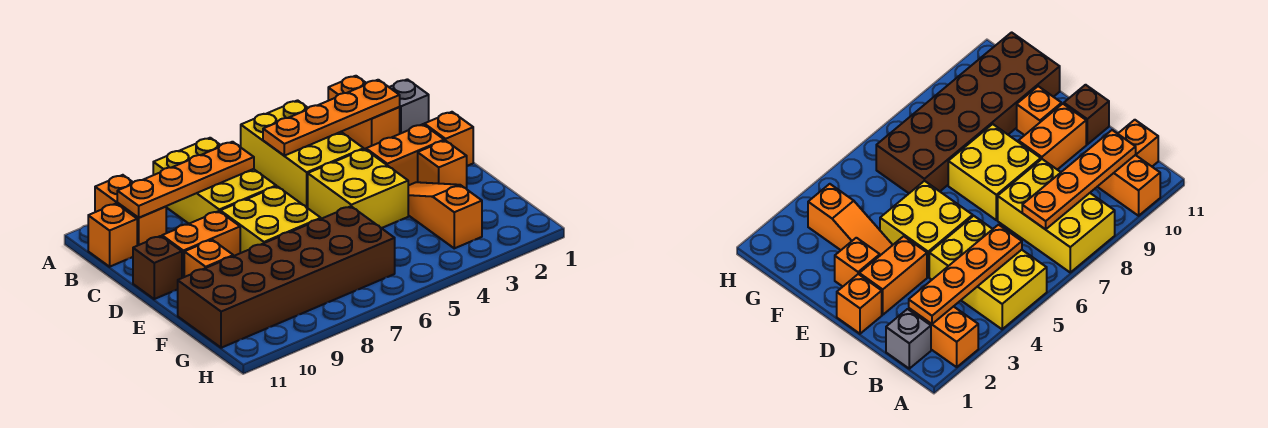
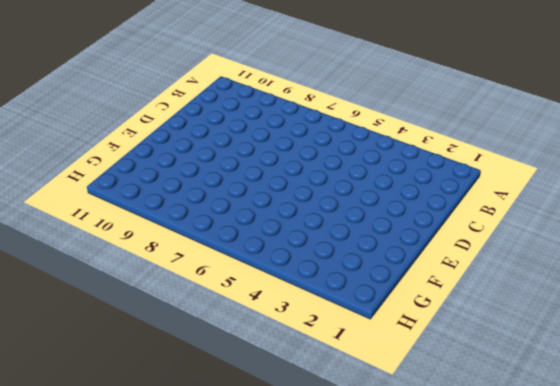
none -> orange brick A2:B2 level 1
none -> yellow brick A4:C5 level 1
none -> yellow brick A7:C8 level 1

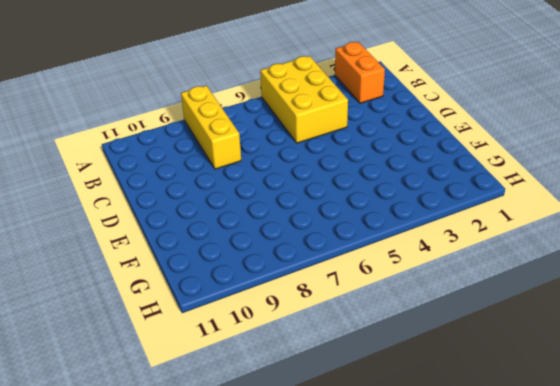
yellow brick A8:C8 level 1 -> yellow brick A7:C8 level 1
none -> orange brick A10:B10 level 1
none -> grey brick B1 level 1
none -> orange brick B11 level 1

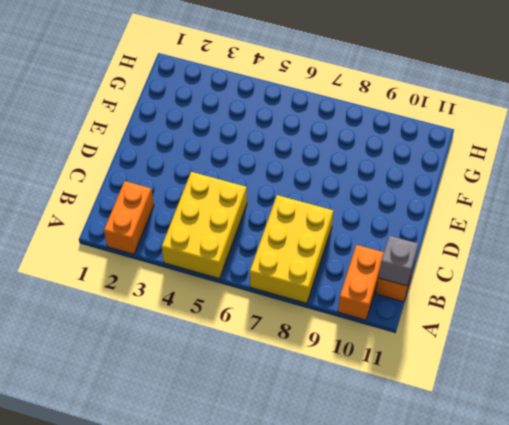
grey brick B11 level 2 -> grey brick B1 level 1
none -> orange brick D1 level 1
none -> orange brick D2:D3 level 1
none -> yellow brick D4:E5 level 1

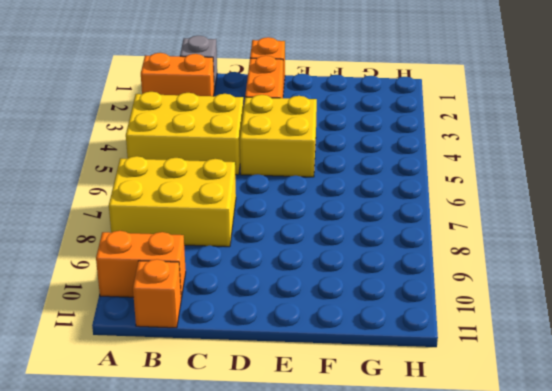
none -> yellow brick D7:E8 level 1
none -> orange brick D9:D10 level 1
none -> brown brick D11 level 1

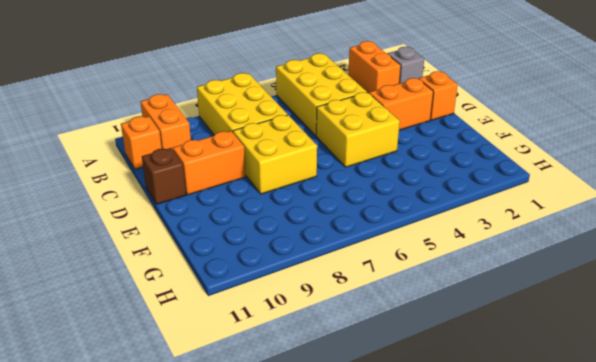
none -> orange brick E2 level 1
none -> orange slope E3:G3 level 1 top G
none -> orange brick E10 level 1

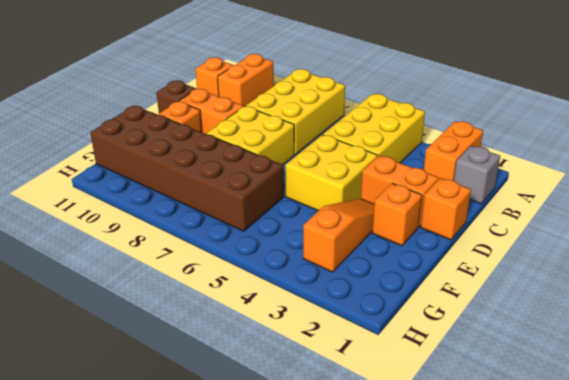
none -> orange plate B2:B5 level 2
none -> orange plate B7:B10 level 2

